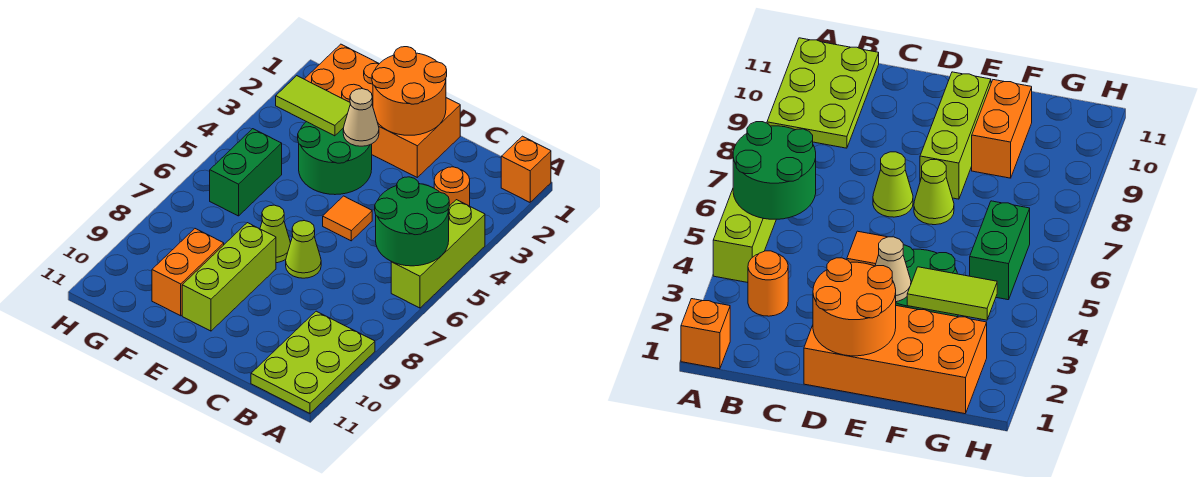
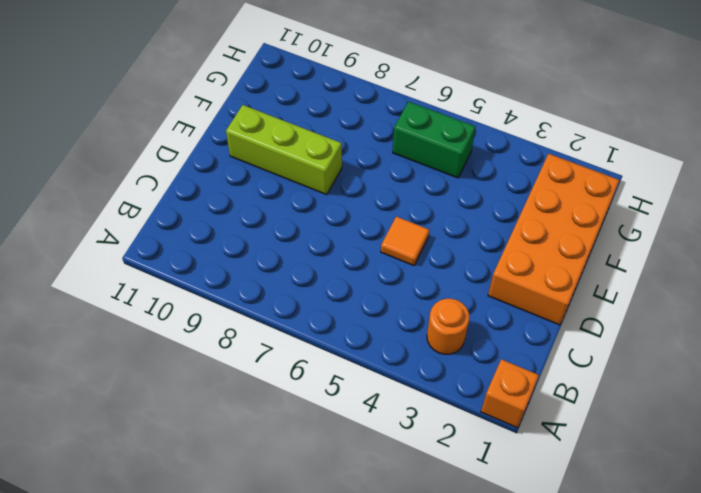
none -> lime brick A4:A6 level 1
none -> lime plate A9:B11 level 1
none -> lime cone D7 level 1

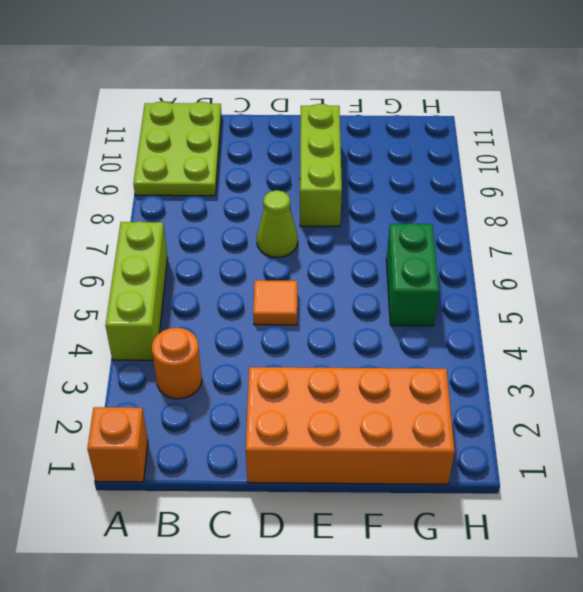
none -> green round brick E3:F4 level 1
none -> lime cone E7 level 1
none -> orange brick F9:F10 level 1

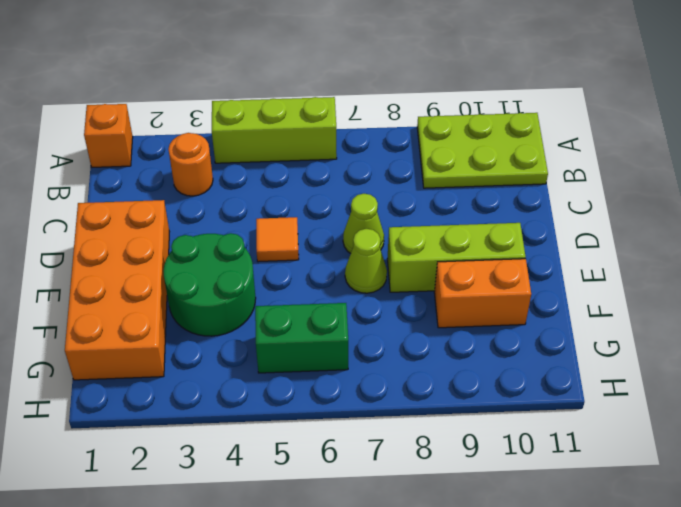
none -> green round brick A5:B6 level 2
none -> orange round brick D1:E2 level 2
none -> tan cone E3 level 2

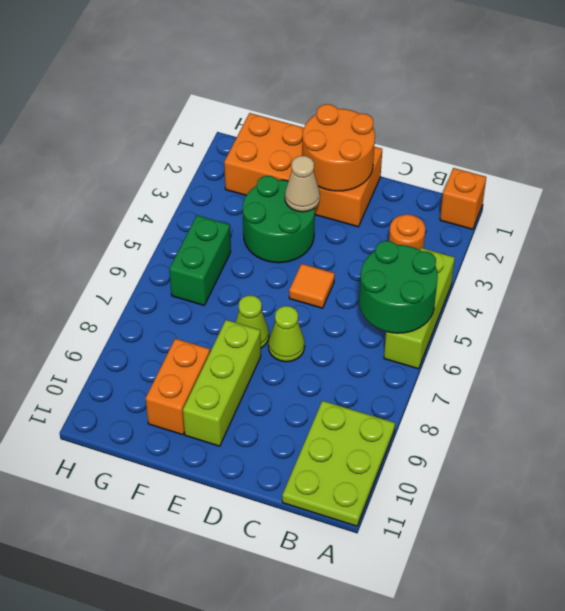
none -> lime tile F3:G3 level 2

